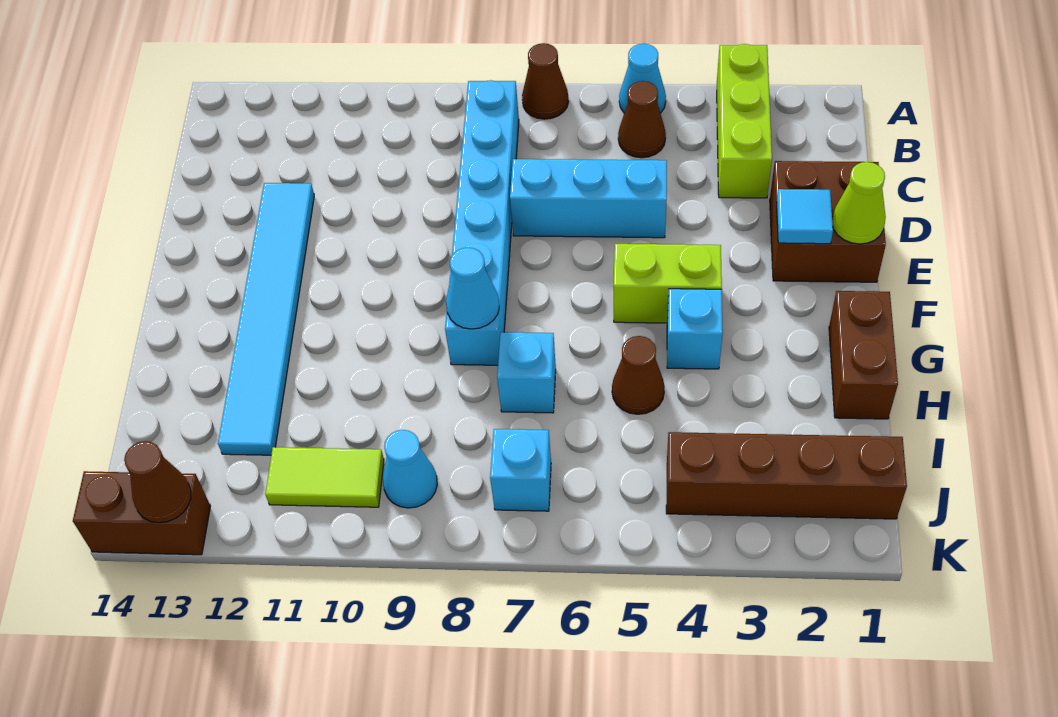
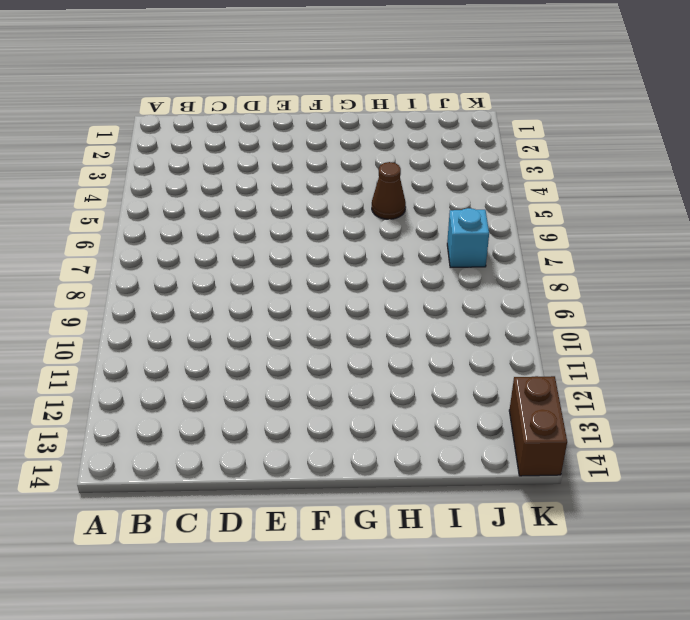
none -> lime brick A3:C3 level 1
none -> cyan cone A5 level 1
none -> brown cone A7 level 1

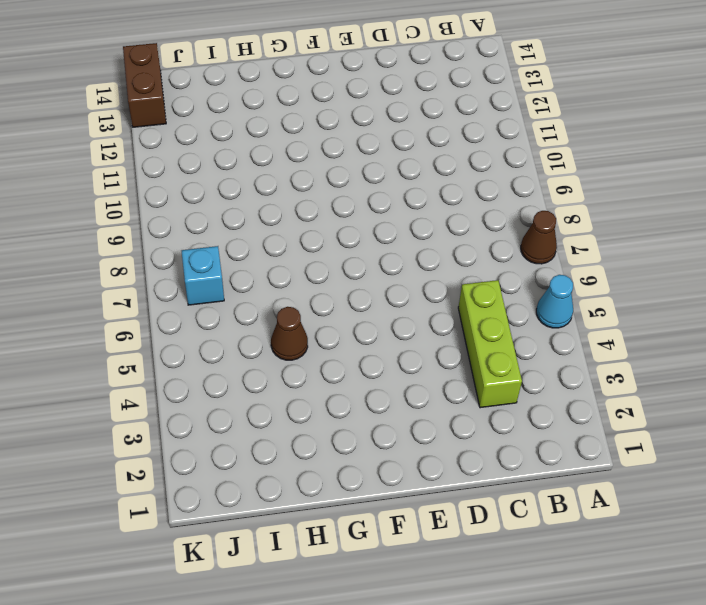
lime brick C3:C5 level 1 -> lime brick A3:C3 level 1
none -> brown cone B5 level 1
none -> cyan brick B8:G8 level 1
none -> brown brick D1:E2 level 1

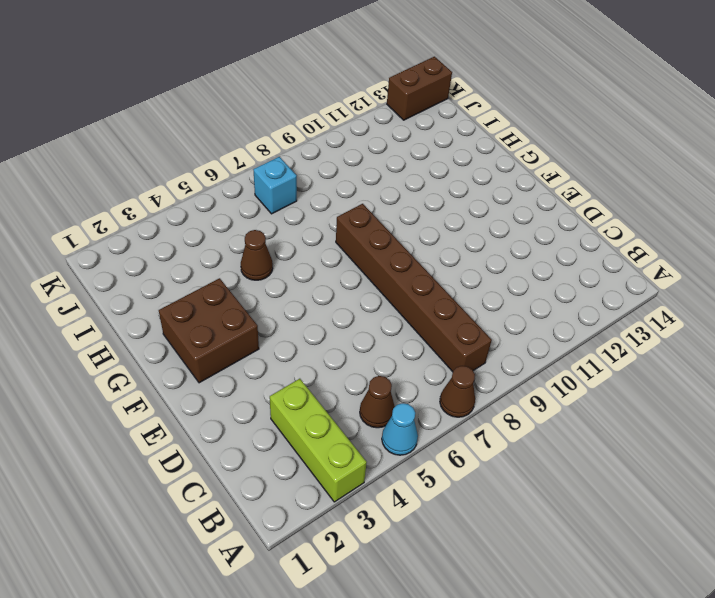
brown brick B8:G8 level 1 -> cyan brick B8:G8 level 1
brown brick F2:G3 level 1 -> brown brick D1:E2 level 1
none -> cyan brick D5:D7 level 1
none -> cyan tile D12:I12 level 1
none -> lime brick F4:F5 level 1

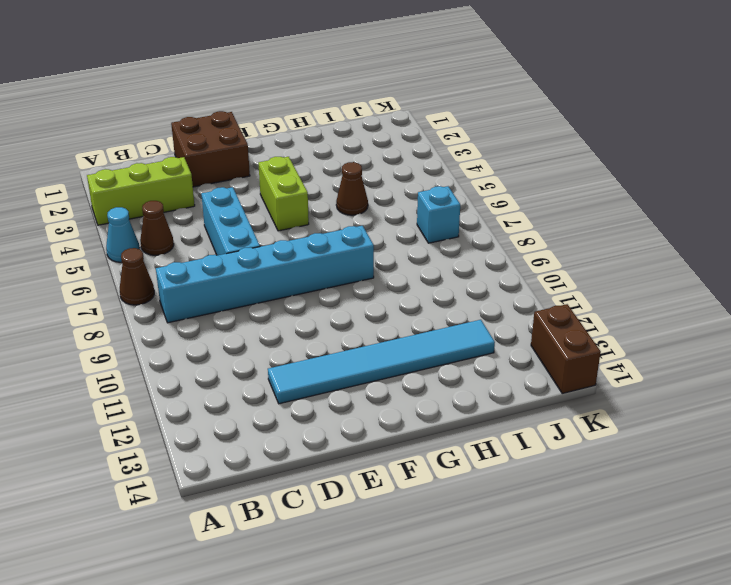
none -> brown brick G1:H1 level 1
none -> cyan brick G4 level 1
none -> cyan brick H7 level 1

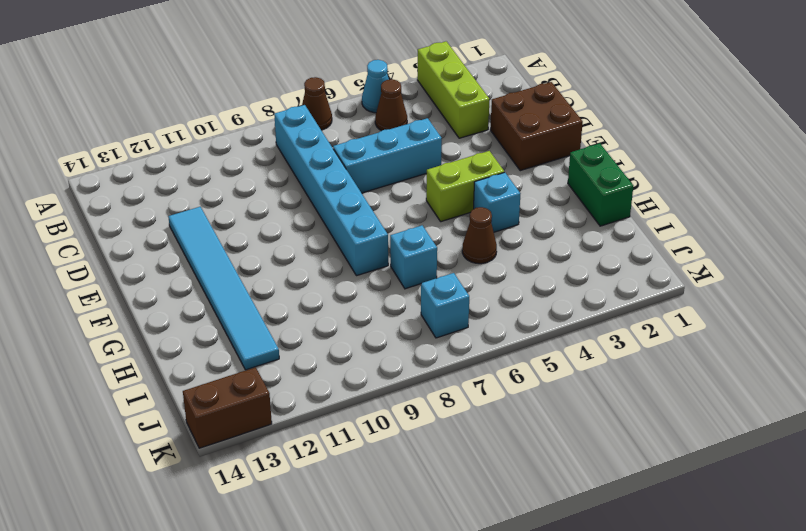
green brick G1:H1 level 1 -> brown brick G1:H1 level 1
none -> brown brick J1:J4 level 1
none -> cyan cone J9 level 1
none -> lime tile J10:J11 level 1

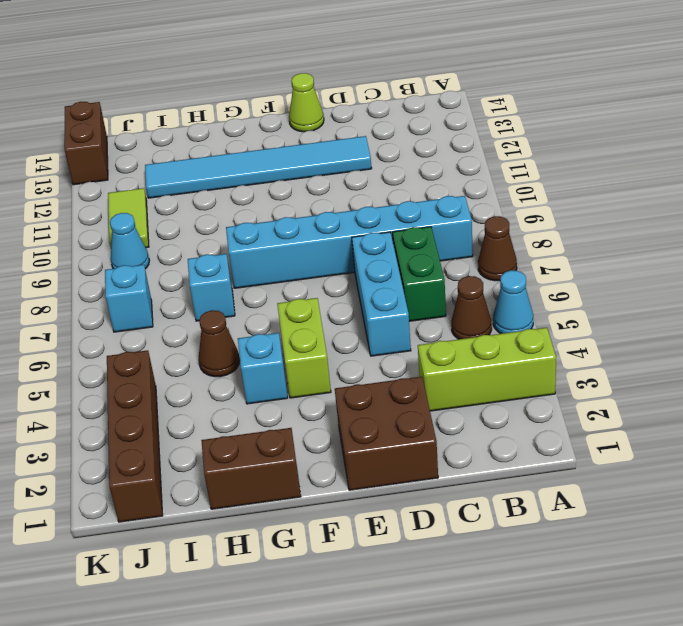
green brick C6:C7 level 1 -> none
lime cone E14 level 1 -> lime cone E1 level 2
none -> cyan tile E2 level 2
none -> cyan cone G8 level 2
none -> brown cone K13 level 2

